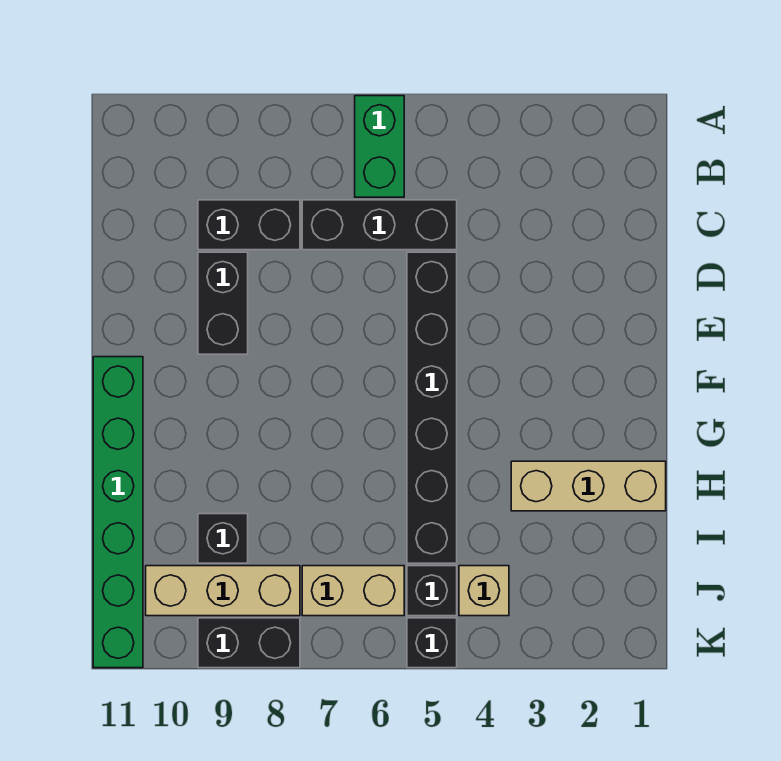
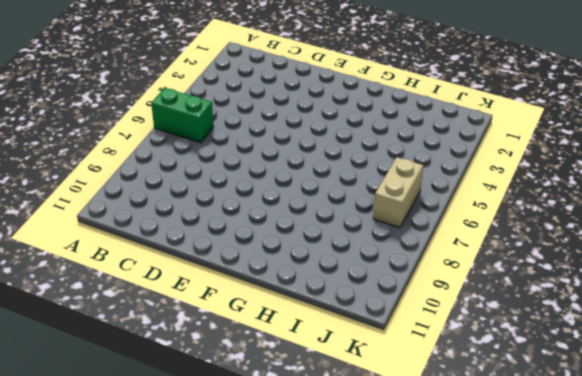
none -> black brick C5:C7 level 1
none -> black brick C8:C9 level 1
none -> black brick D5:I5 level 1

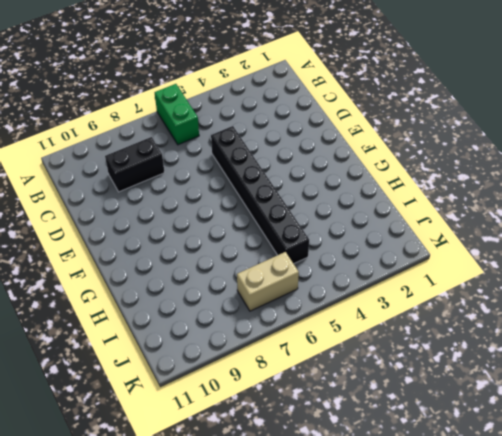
none -> black brick C5:C7 level 1
none -> black brick D9:E9 level 1
none -> green brick F11:K11 level 1

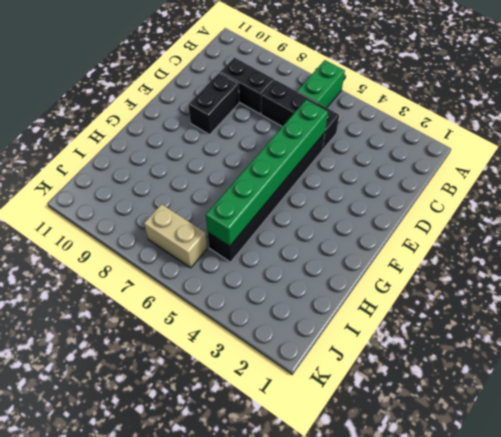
green brick D5:I5 level 2 -> green brick F11:K11 level 1
none -> tan brick H1:H3 level 1
none -> black brick I9 level 1
none -> tan brick J4 level 1

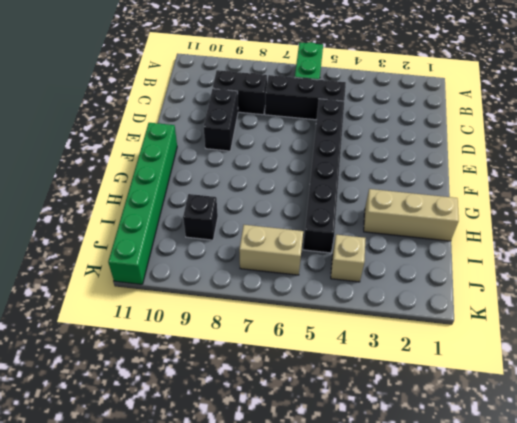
none -> black brick J5 level 1
none -> tan brick J8:J10 level 1
none -> black brick K5 level 1

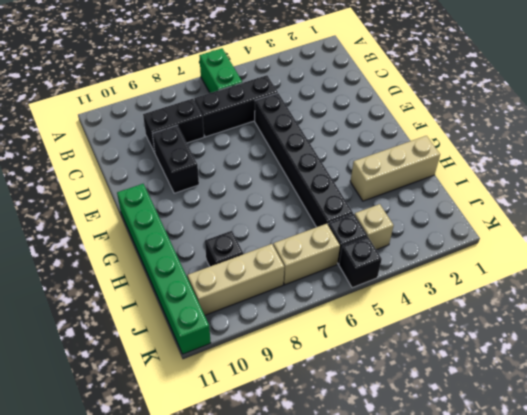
none -> black brick K8:K9 level 1

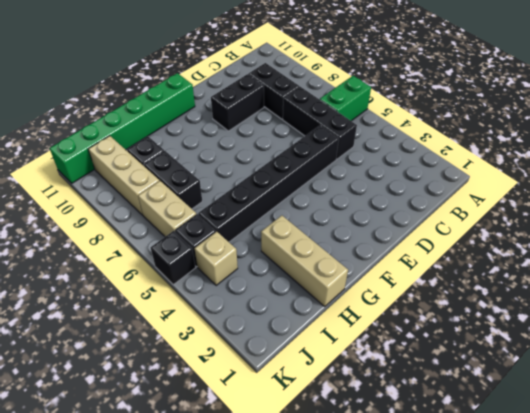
black brick I7:I8 level 1 -> black brick K8:K9 level 1

